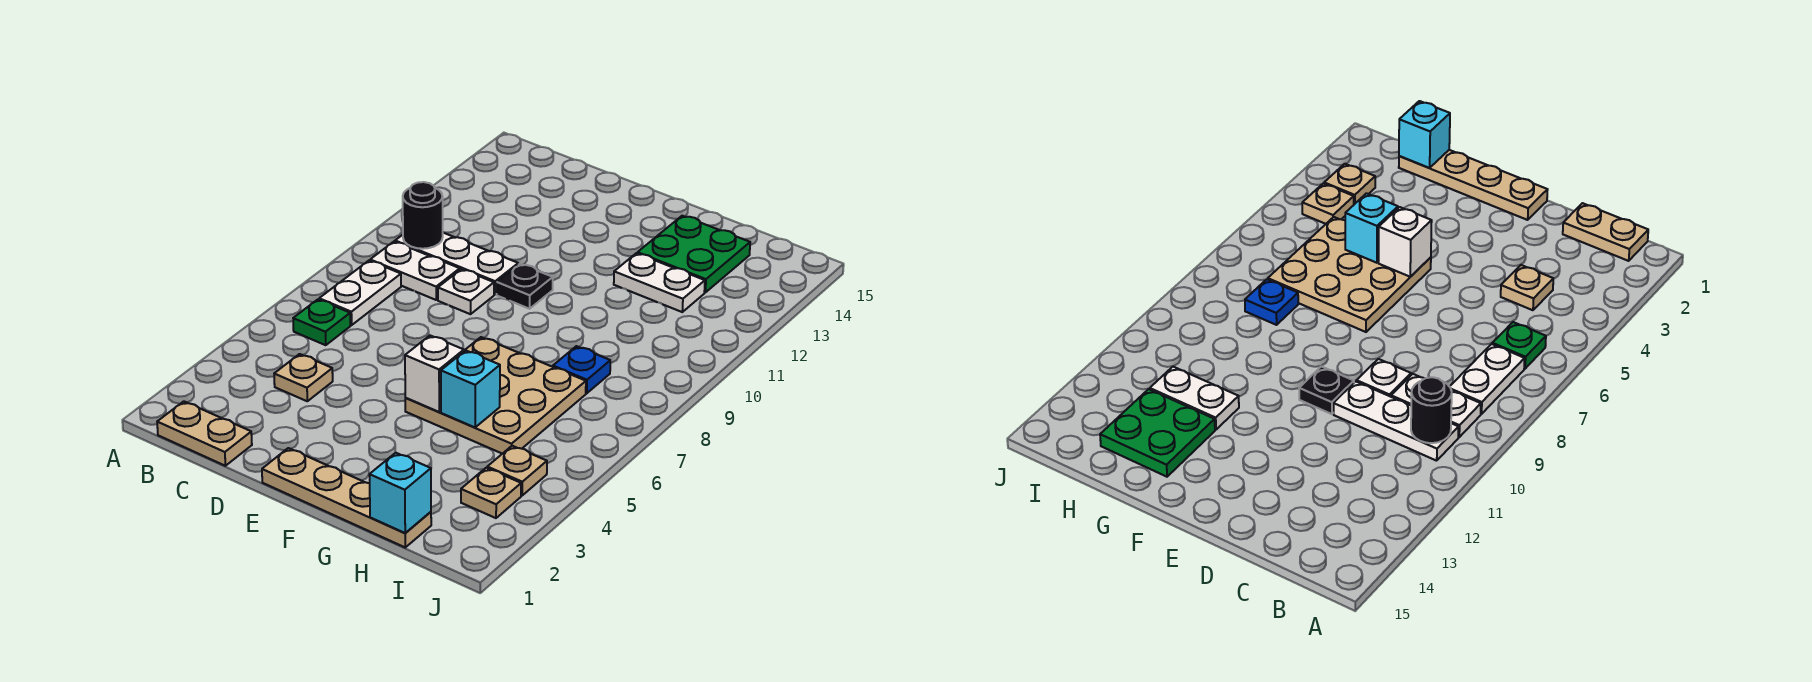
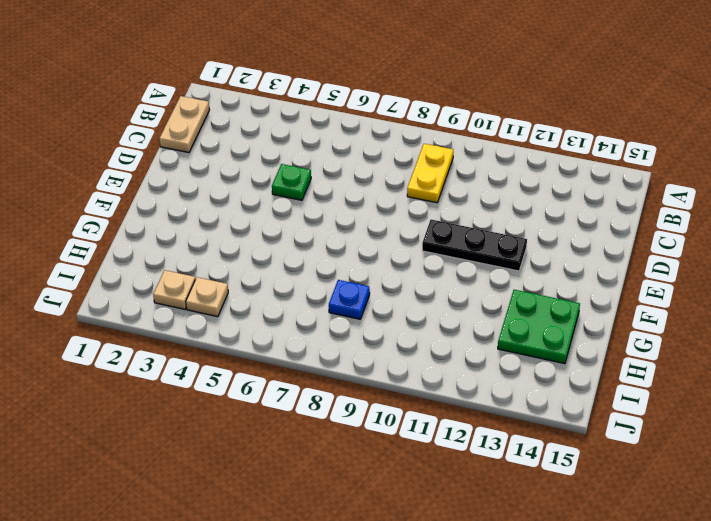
yellow plate B9:C9 level 1 -> white plate B9:C9 level 1
green plate D5 level 1 -> green plate B6 level 1
black plate E10:E12 level 1 -> black plate E10 level 1
none -> white plate B7:B8 level 1
none -> white plate B10:D10 level 1
none -> tan plate C4 level 1

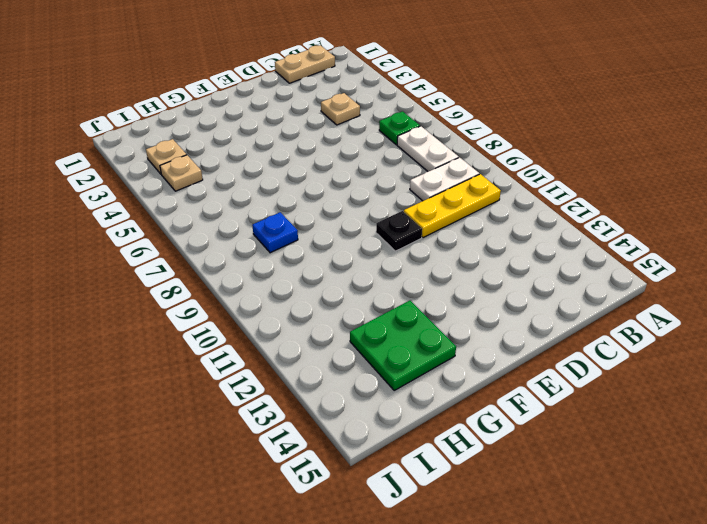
yellow plate B10:D10 level 1 -> white plate B10:D10 level 1
none -> white plate D9 level 1
none -> tan plate E1:H1 level 1
none -> tan plate F5:H7 level 1

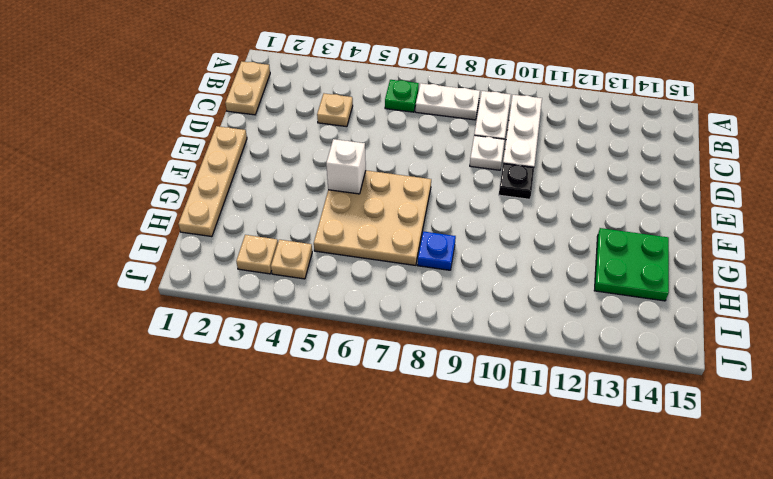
none -> white plate G12:H12 level 1
none -> black round brick B10 level 2
none -> cyan brick G5 level 2

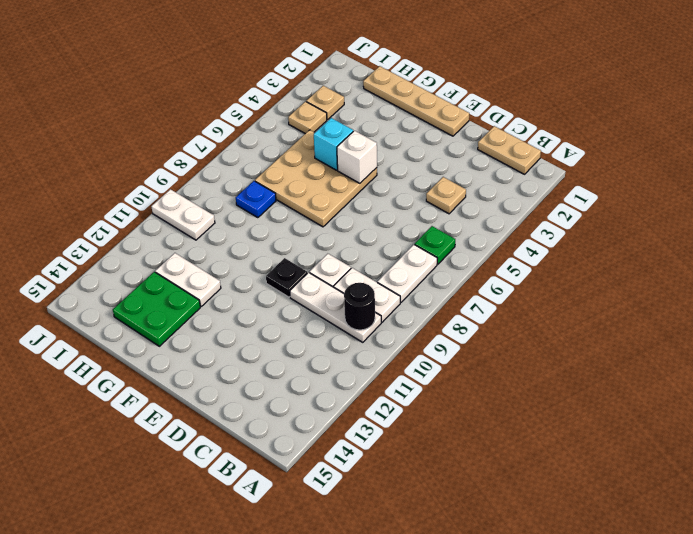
white plate I10:J10 level 1 -> none
none -> cyan brick H1 level 2

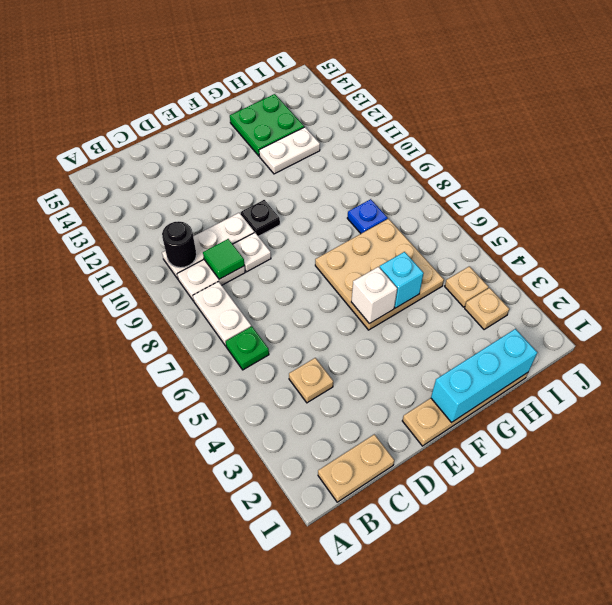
green tile C9 level 2 -> none
cyan brick F1:H1 level 2 -> cyan brick H1 level 2

